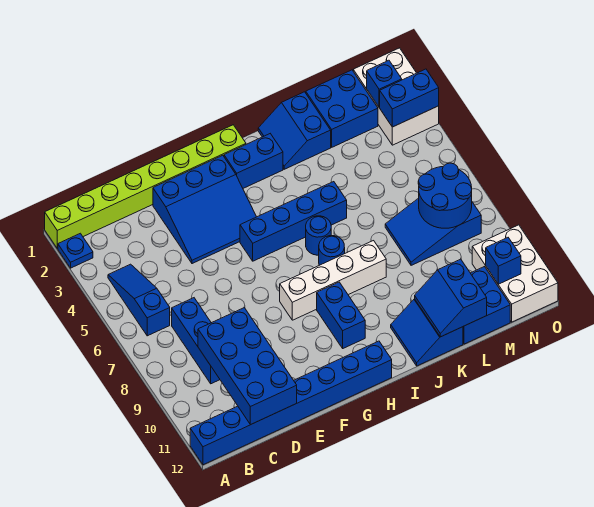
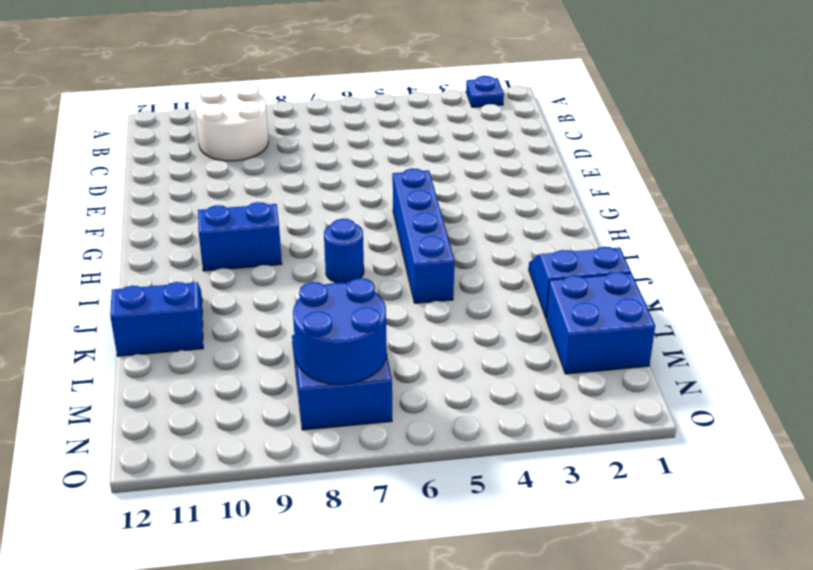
white round brick B9:C10 level 1 -> blue brick C7:C9 level 1
none -> lime brick A1:H1 level 1
none -> blue brick A12:H12 level 1
none -> blue slope B4:B6 level 1 top 6

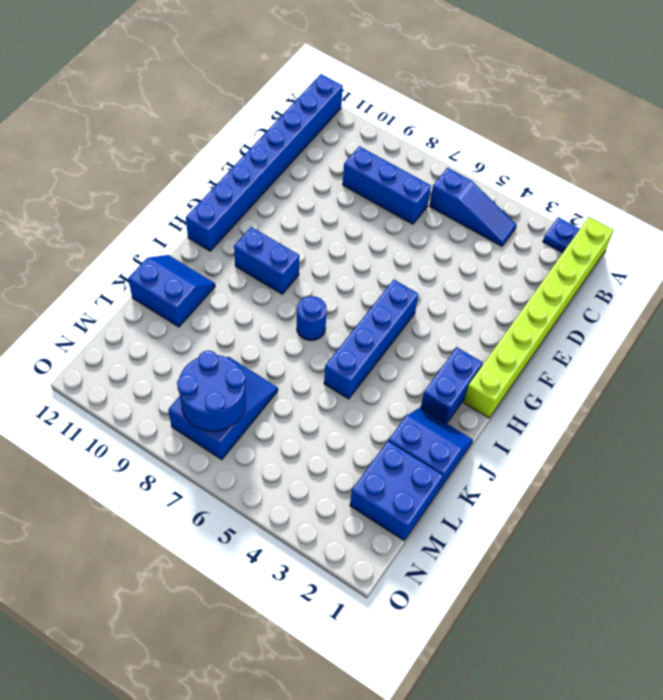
none -> blue slope E2:G4 level 1 top 2
none -> white brick G8:J8 level 1
none -> blue round brick I6 level 1

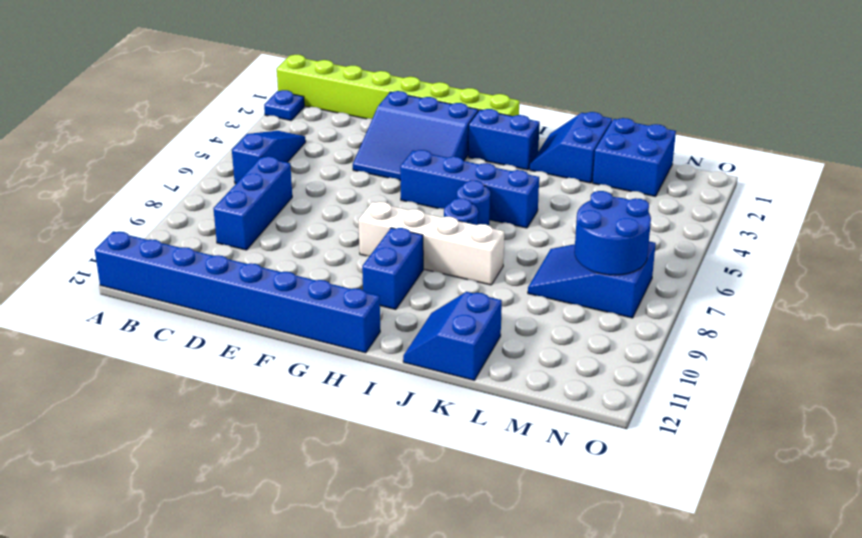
none -> blue brick L11:M12 level 1
none -> white brick N1:O3 level 1
none -> white brick N10:O12 level 1

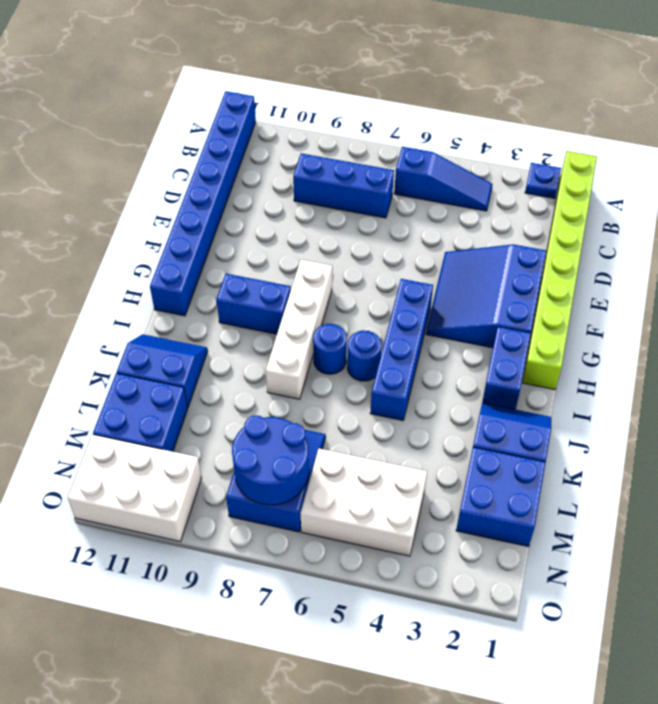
white brick M4:N6 level 1 -> white brick N1:O3 level 1
none -> blue brick C9:D12 level 2
none -> blue slope K11:L12 level 2 top L
none -> blue brick N2 level 2

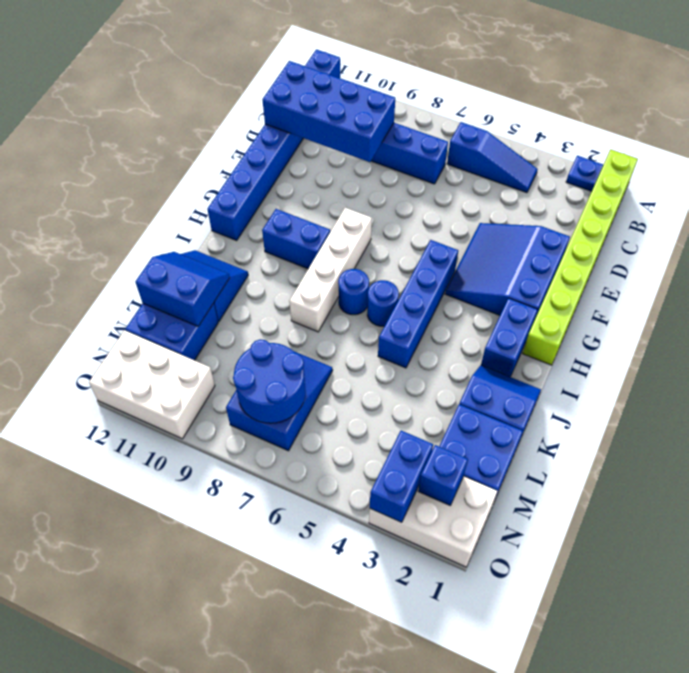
none -> blue brick N11 level 2

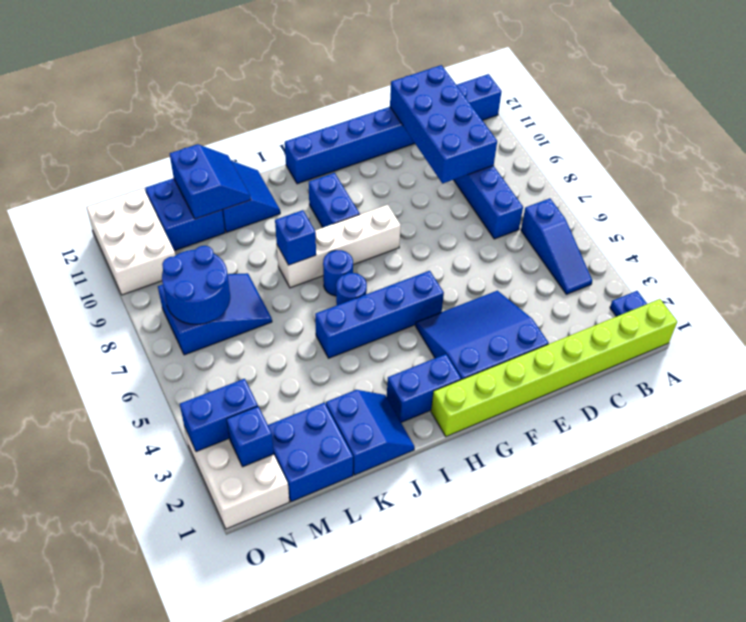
blue brick J8 level 2 -> blue brick N11 level 2

